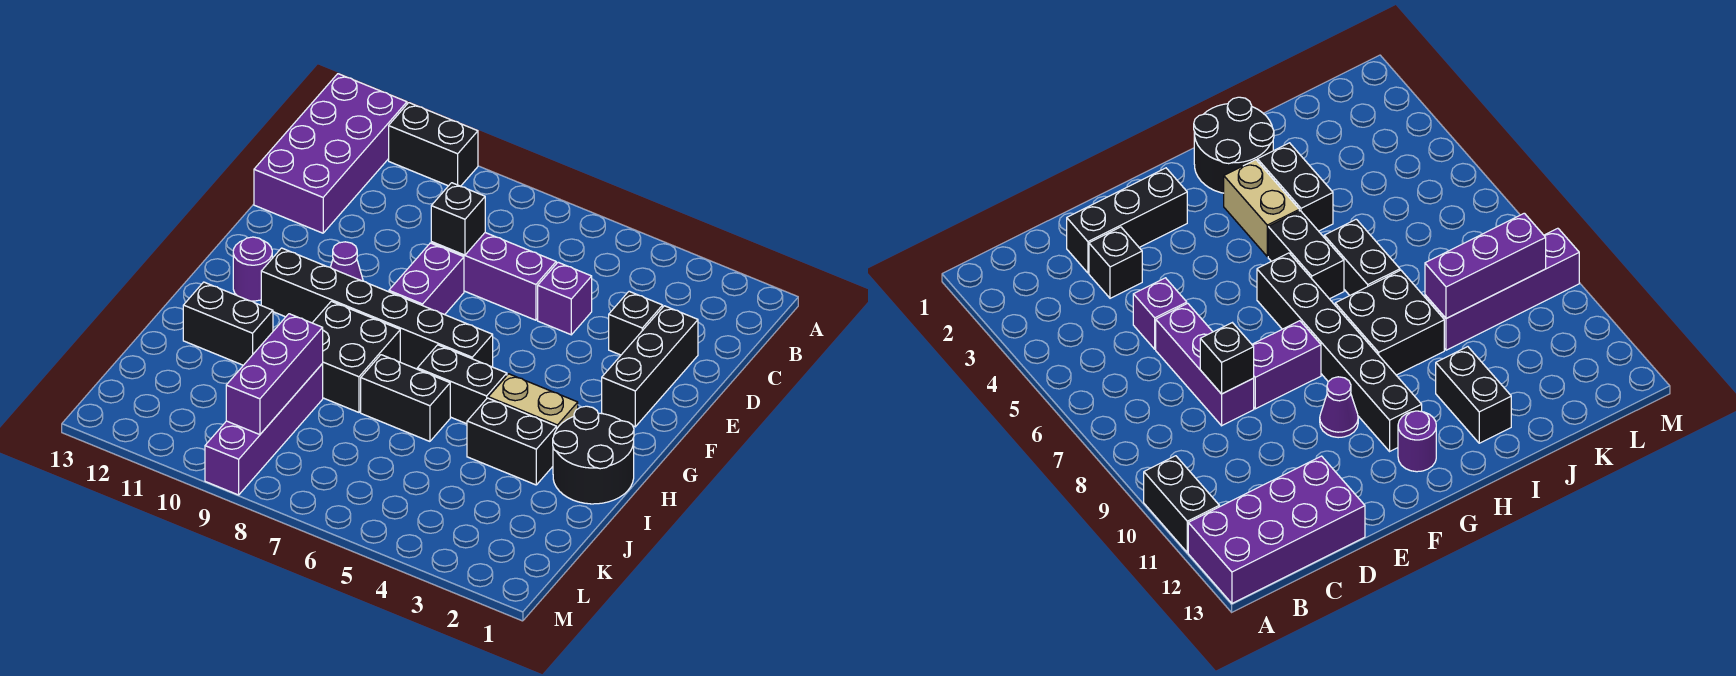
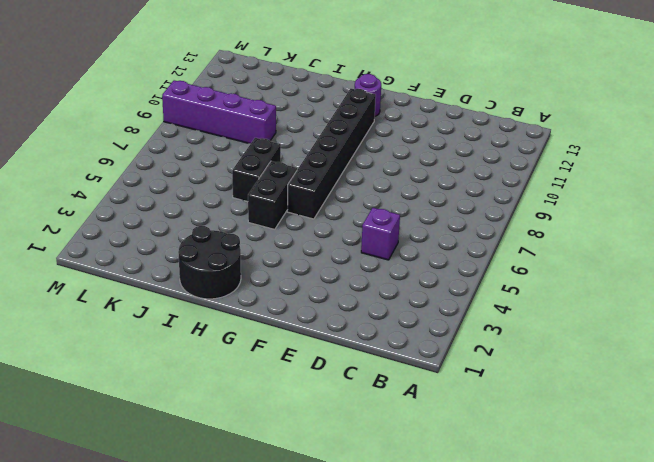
none -> black brick A10:A11 level 1
none -> purple brick A12:D13 level 1
none -> black brick D2:F2 level 1

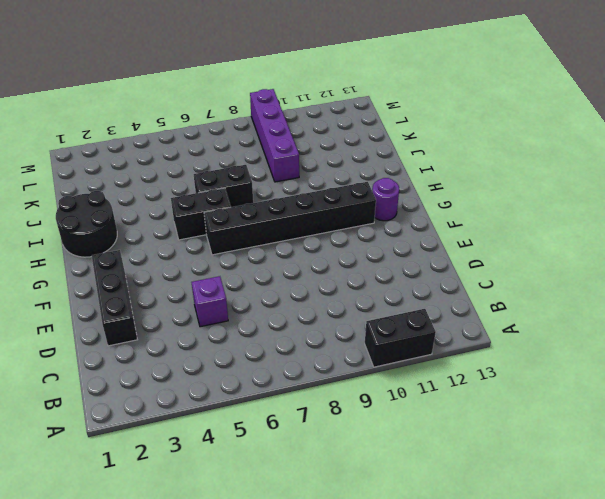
none -> purple brick A12:D13 level 1
none -> black brick D3 level 1
none -> purple brick D6:D8 level 1

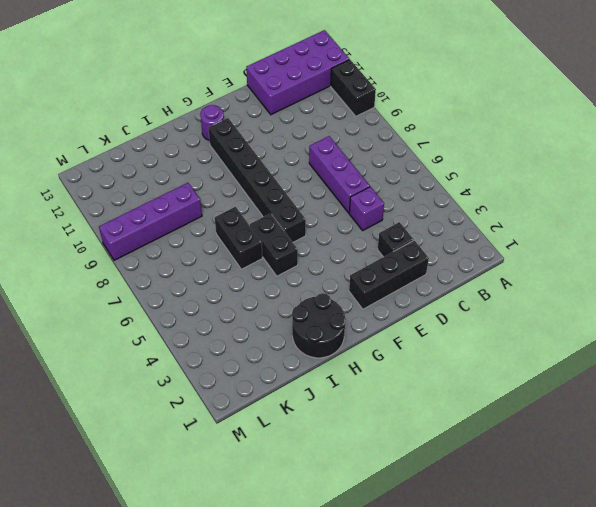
none -> purple brick E8:F8 level 1
none -> purple cone F10 level 1
none -> tan brick H3:H4 level 1

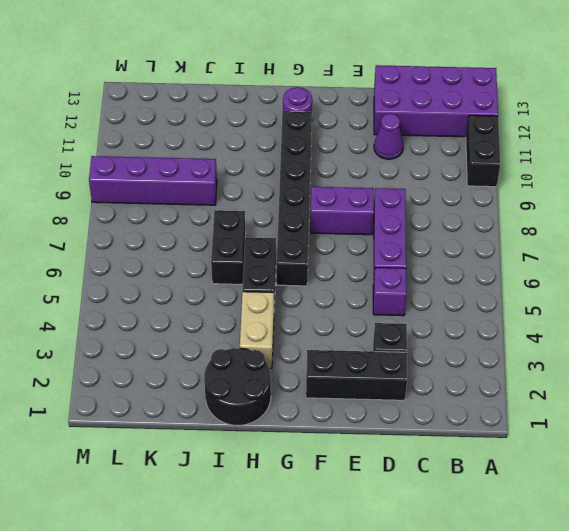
purple cone D11 level 1 -> purple cone F10 level 1
none -> black brick H8:I9 level 1
none -> black brick I3:I4 level 1
none -> black brick I11:I12 level 1

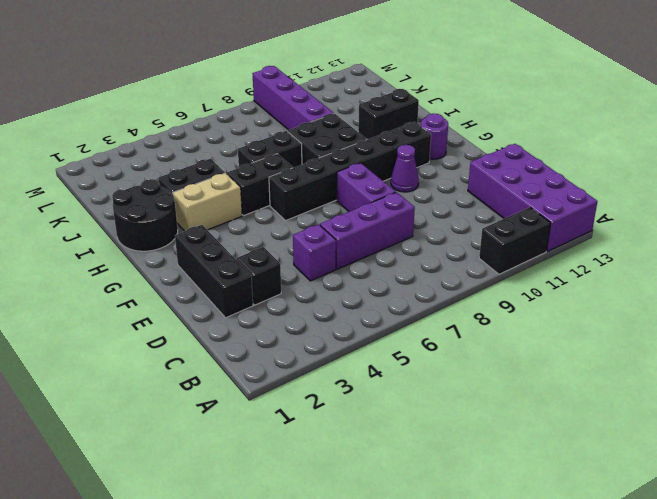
none -> black brick D8 level 2
none -> purple brick J9:L9 level 2

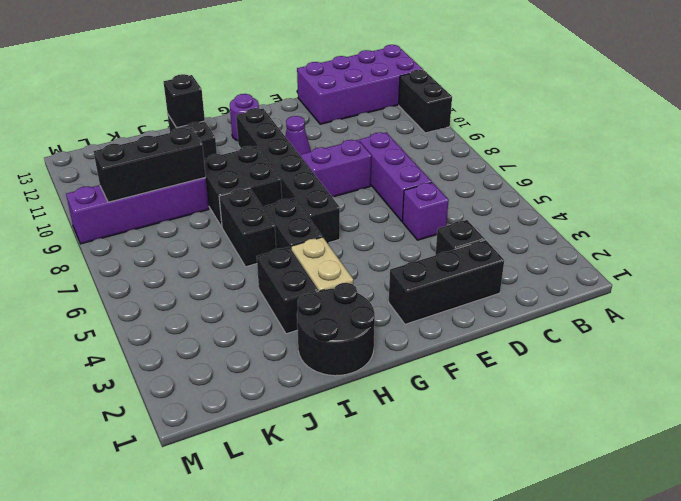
black brick I12 level 2 -> black brick D8 level 2
black brick J9:L9 level 2 -> purple brick J9:L9 level 2

